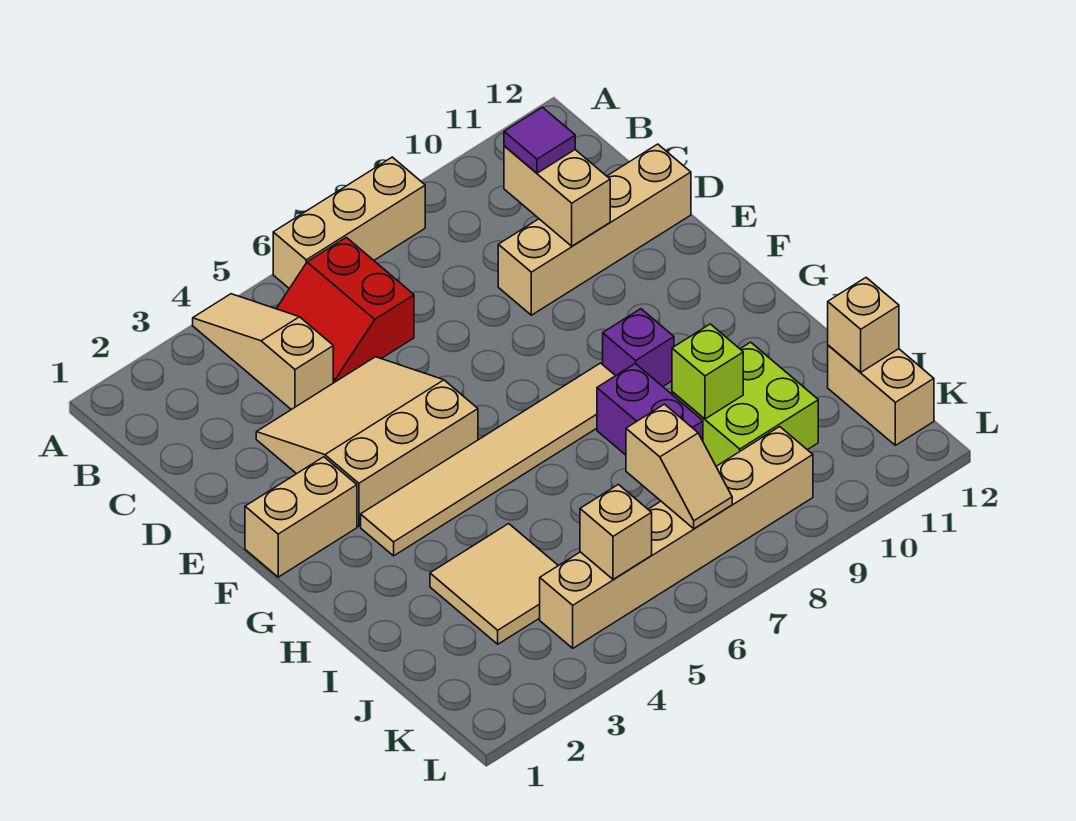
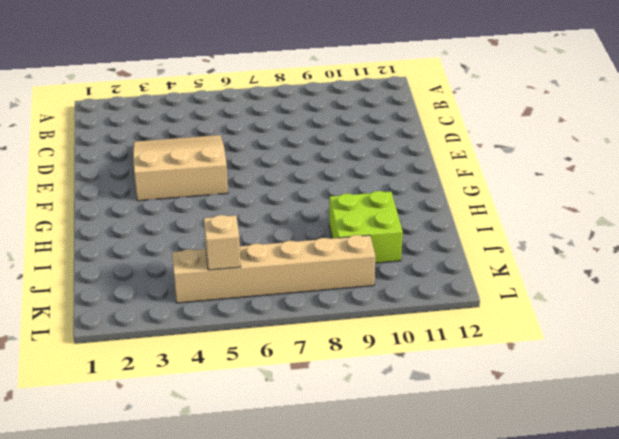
none -> tan slope A4:C4 level 1 top C
none -> tan brick A6:A8 level 1
none -> red slope B5:C6 level 1 top 6

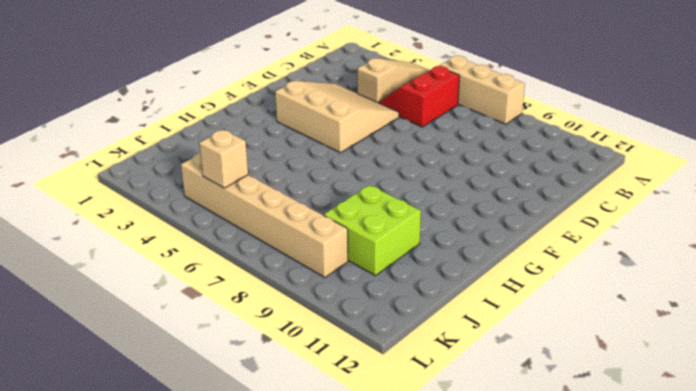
none -> tan brick D9:D12 level 1
none -> tan brick F1:F2 level 1
none -> tan tile G3:G8 level 1

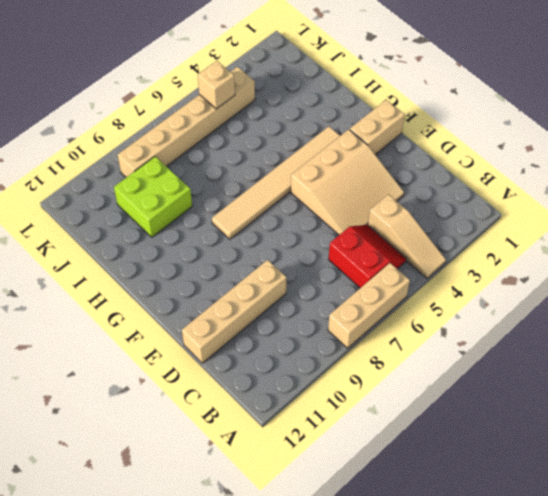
none -> purple brick G9 level 1
none -> purple brick H8:I8 level 1
none -> tan tile I3:J4 level 1

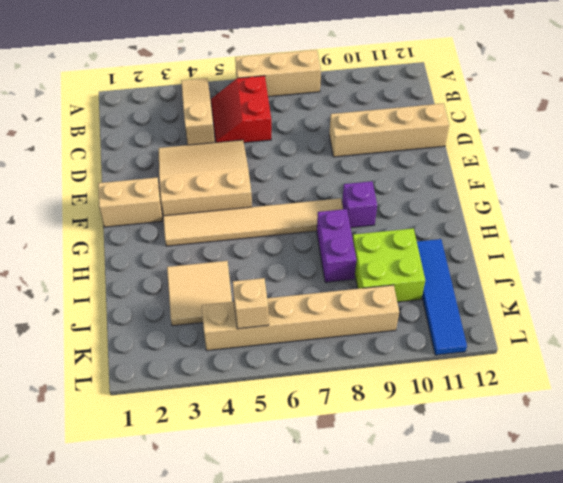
blue tile I11:L11 level 1 -> none
none -> tan brick J12:K12 level 1
none -> tan brick C10:D10 level 2
none -> lime brick I9 level 2

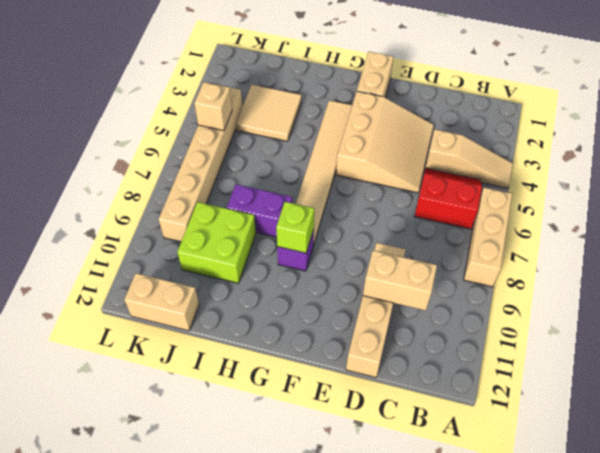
lime brick G9 level 2 -> lime brick I9 level 2
none -> tan slope J7:K7 level 2 top J
none -> tan brick J12 level 2
none -> purple tile C10 level 3

